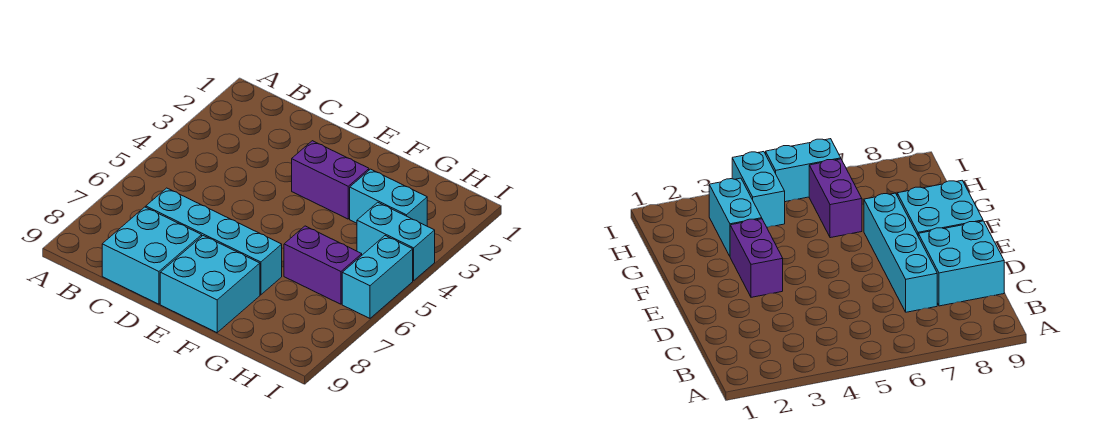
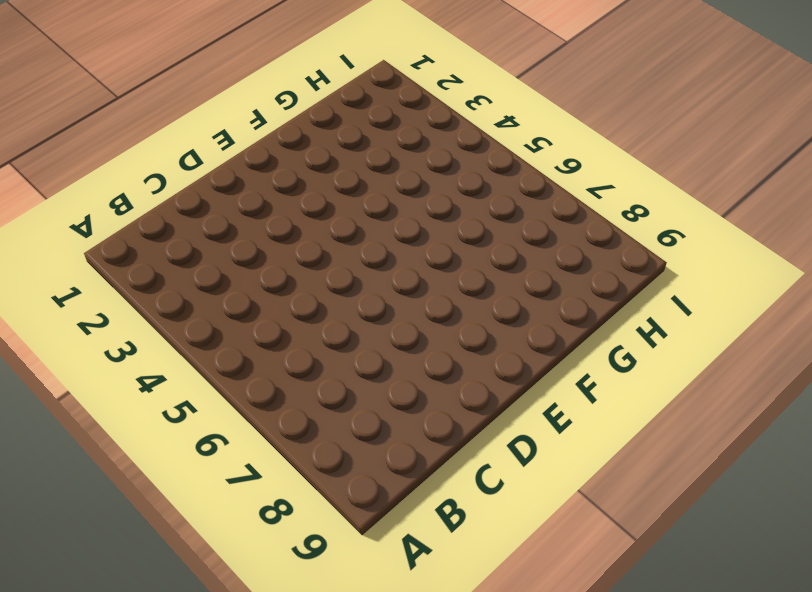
none -> cyan brick C7:F7 level 1
none -> cyan brick C8:D9 level 1

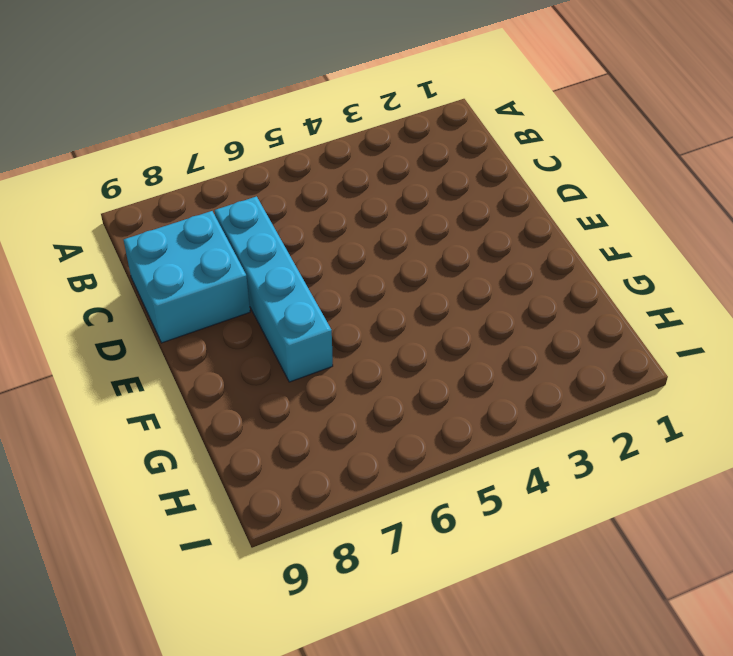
none -> purple brick E3:F3 level 1
none -> cyan brick E8:F9 level 1

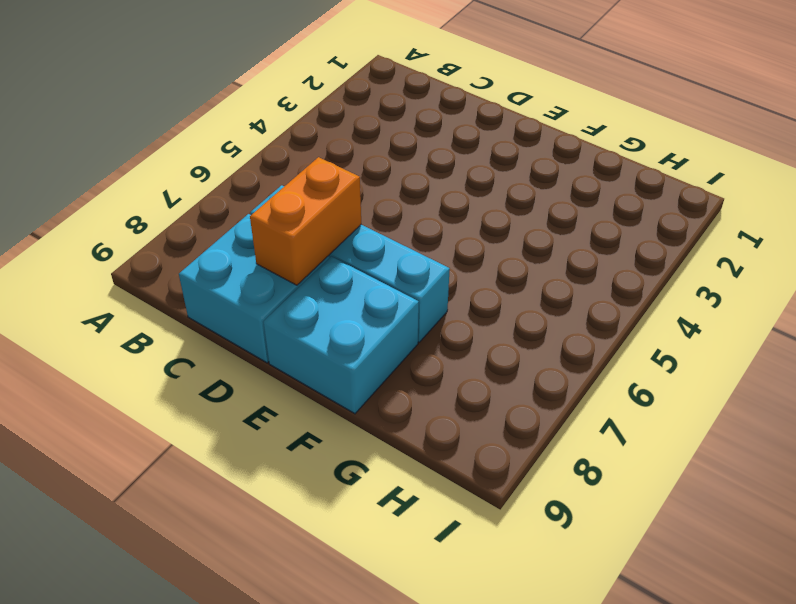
orange brick D7:D8 level 2 -> none
none -> purple brick E3:F3 level 1
none -> cyan brick G3:H3 level 1

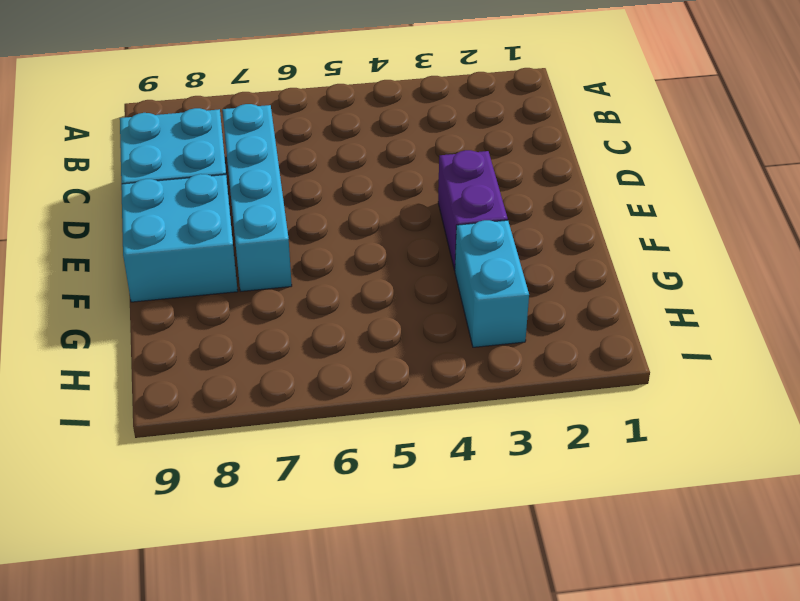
none -> purple brick G6:H6 level 1
none -> cyan brick H4:I4 level 1

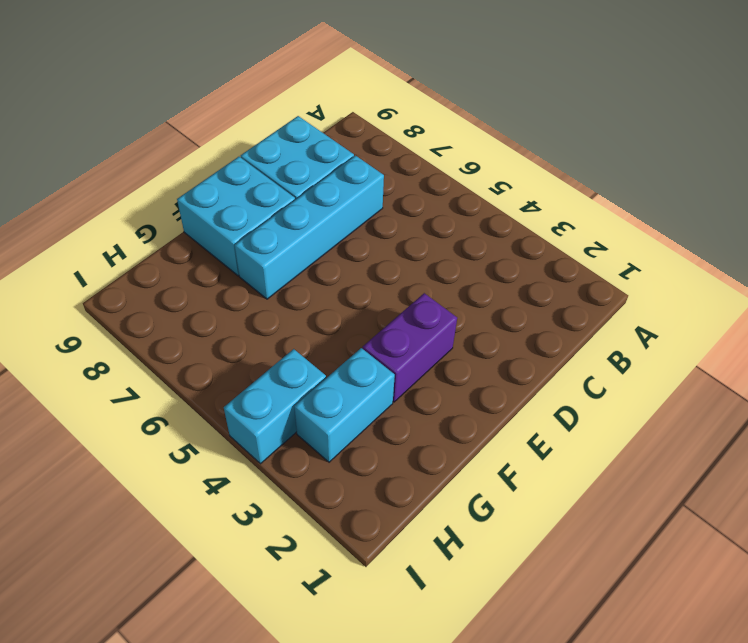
none -> purple brick G6:H6 level 1
none -> cyan brick I5:I6 level 1

